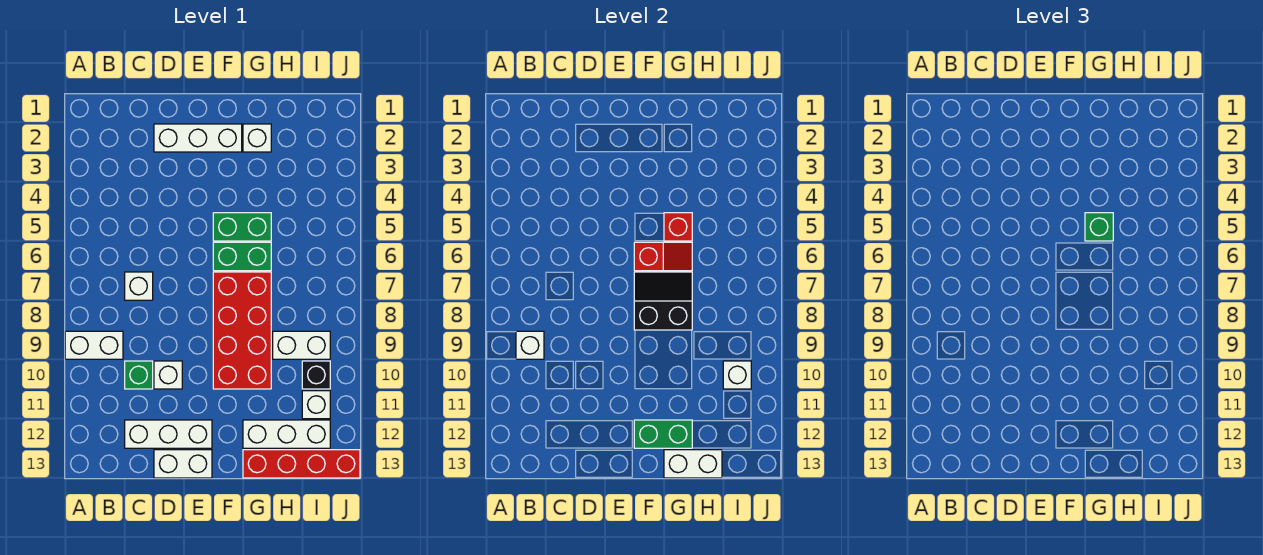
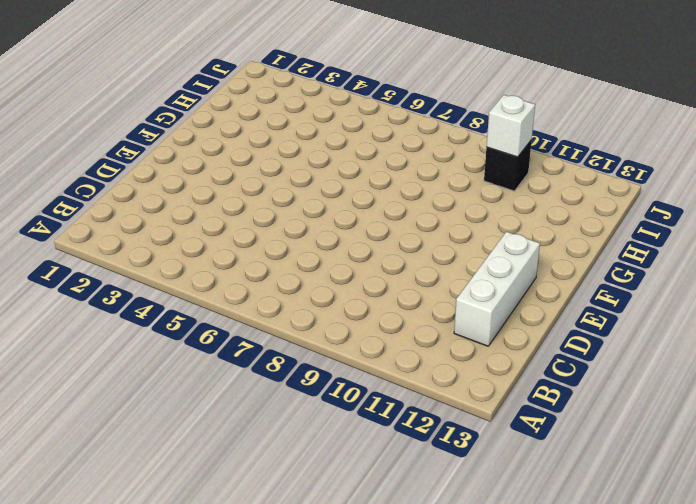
none -> white brick A9:B9 level 1
none -> white brick C7 level 1
none -> green brick C10 level 1

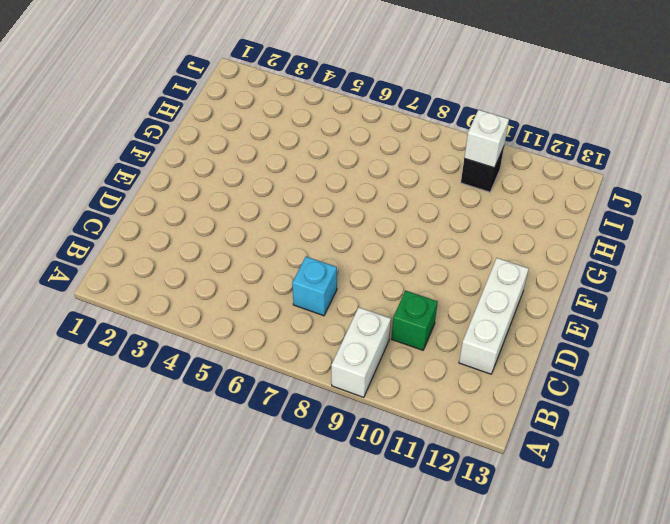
cyan brick C7 level 1 -> white brick C7 level 1
none -> white brick D2:F2 level 1
none -> white brick D10 level 1
none -> white brick D13:E13 level 1

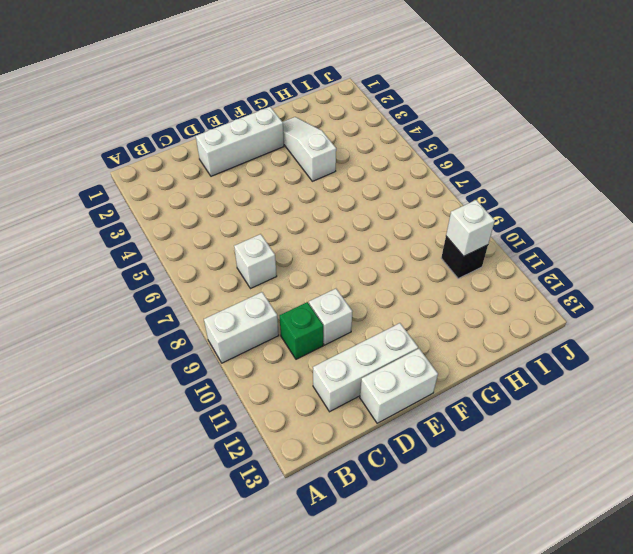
white slope G2:G4 level 1 top 4 -> white brick G2 level 1
none -> green brick F5:G5 level 1
none -> green brick F6:G6 level 1
none -> red brick F7:G10 level 1

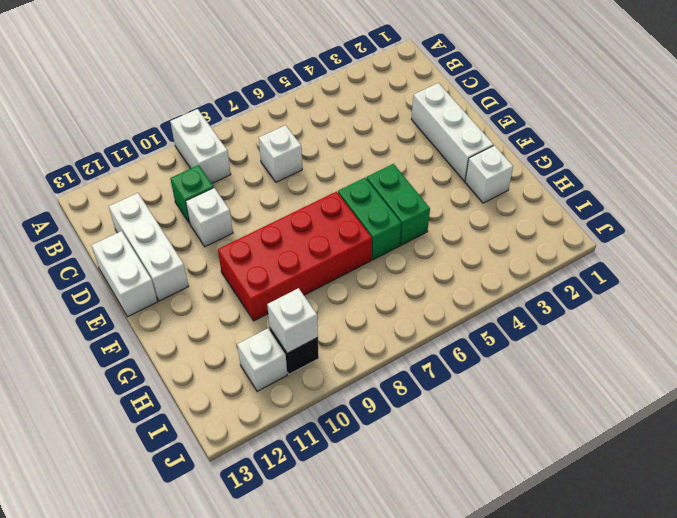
none -> white brick G12:I12 level 1
none -> red brick G13:J13 level 1
none -> white brick H9:I9 level 1

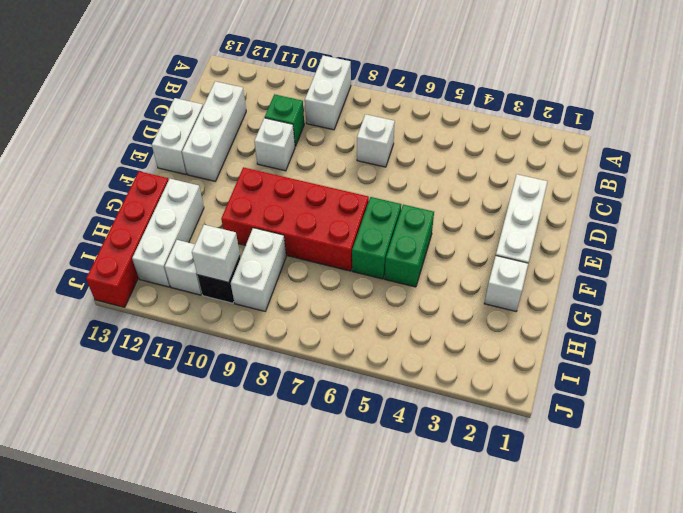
none -> white brick B9 level 2
none -> red slope F6:G6 level 2 top F
none -> black slope F7:G8 level 2 top 8

